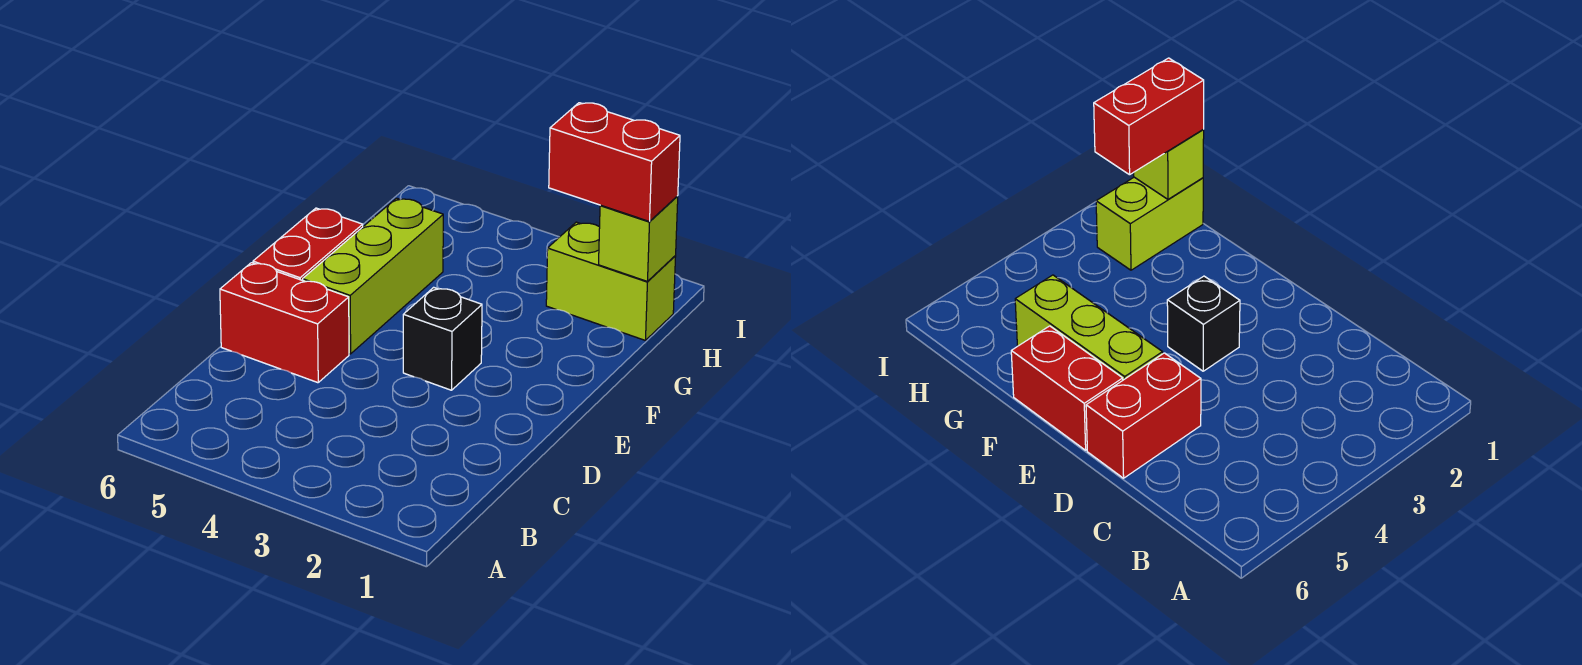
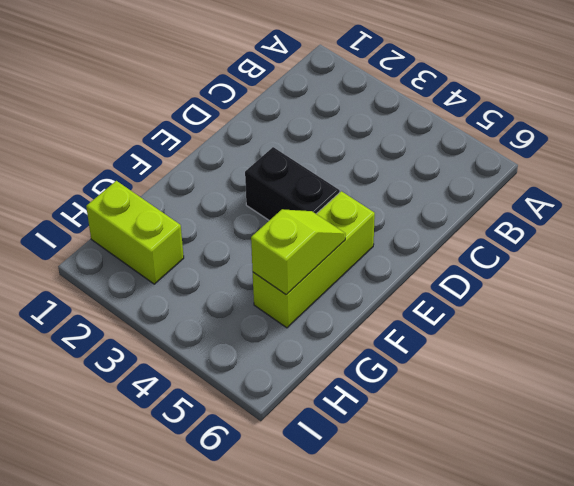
black brick E3:E4 level 1 -> black brick E3 level 1
lime slope F5:G5 level 2 top G -> none
none -> red brick D5:D6 level 1
none -> red brick E6:F6 level 1

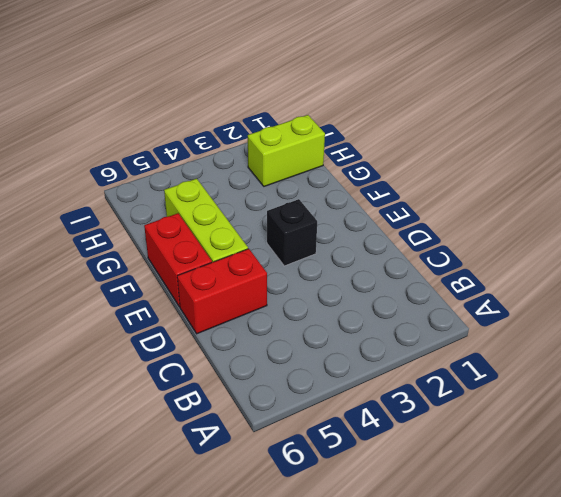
none -> lime brick H1 level 2
none -> red brick H1:H2 level 3

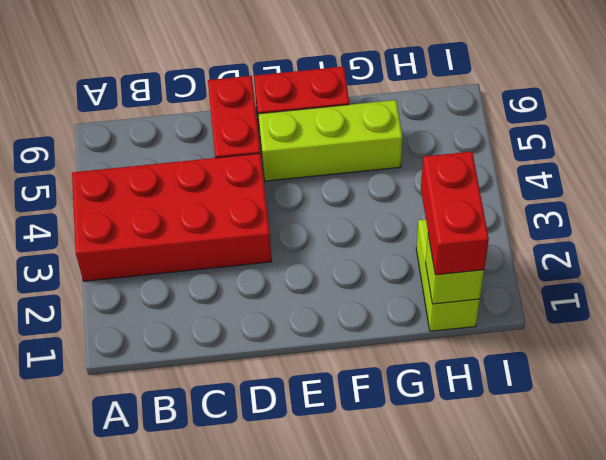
red brick A3:D4 level 1 -> none
none -> black brick E3 level 1

